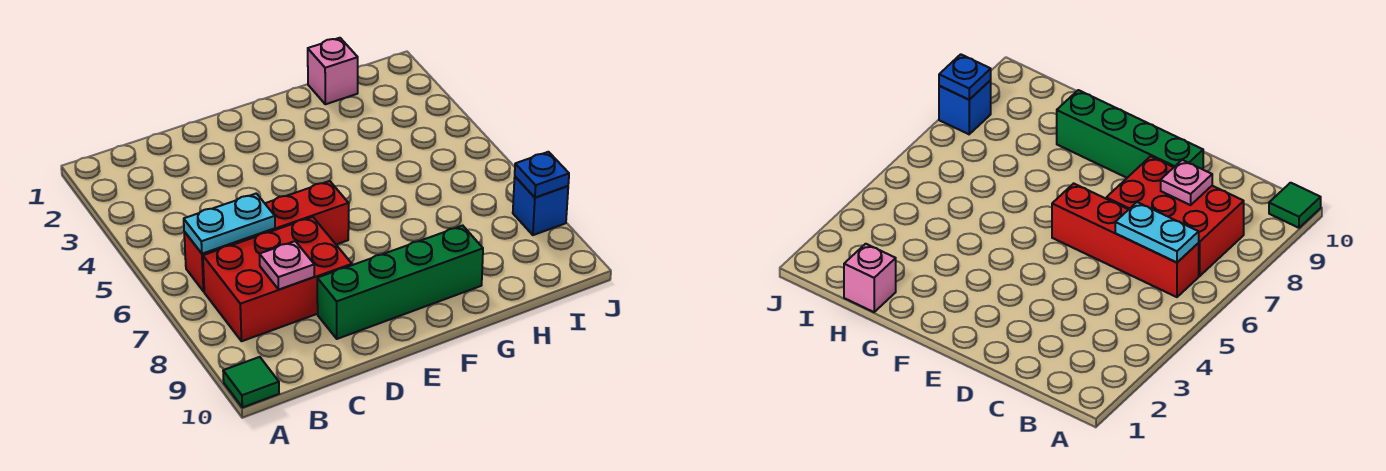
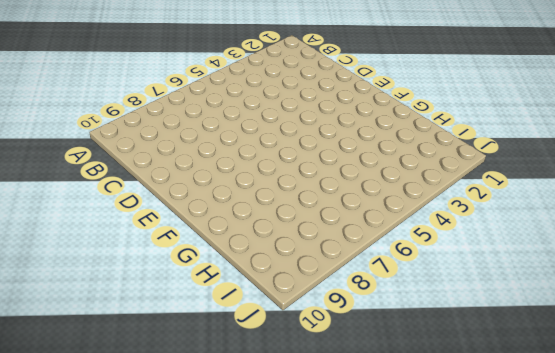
none -> green tile A10 level 1
none -> red brick B6:E6 level 1

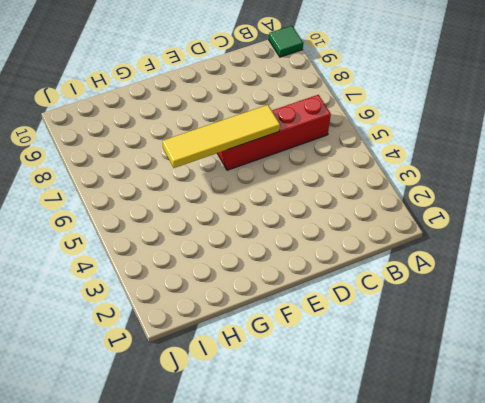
yellow tile D6:G6 level 2 -> none
none -> red brick B7:D8 level 1
none -> green brick D9:G9 level 1

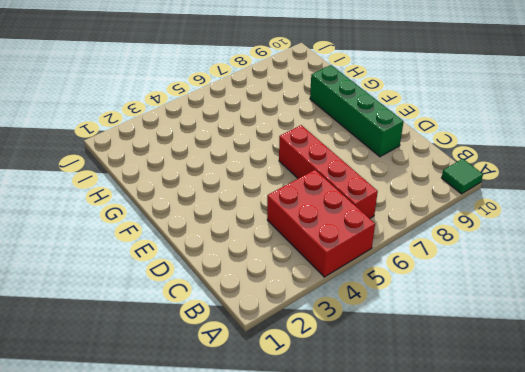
red brick A4:C5 level 1 -> red brick B7:D8 level 1
none -> pink brick H1 level 1
none -> blue brick J8 level 1

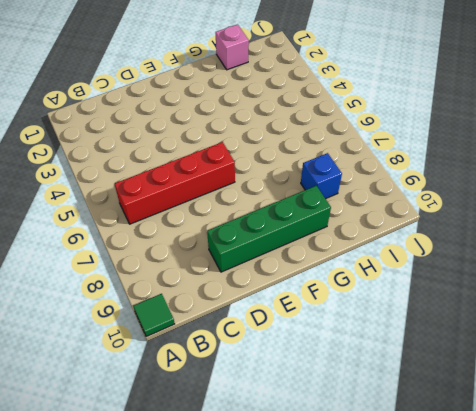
blue brick H8 level 1 -> blue brick J8 level 1
none -> red brick B7:D8 level 1
none -> cyan plate B6:C6 level 2

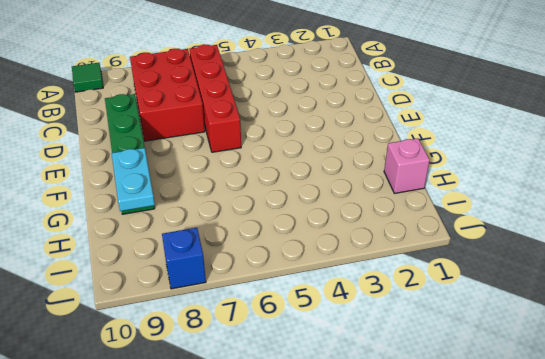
cyan plate G9:H9 level 2 -> cyan plate B6:C6 level 2
none -> pink plate C8 level 2
none -> blue plate J8 level 2

